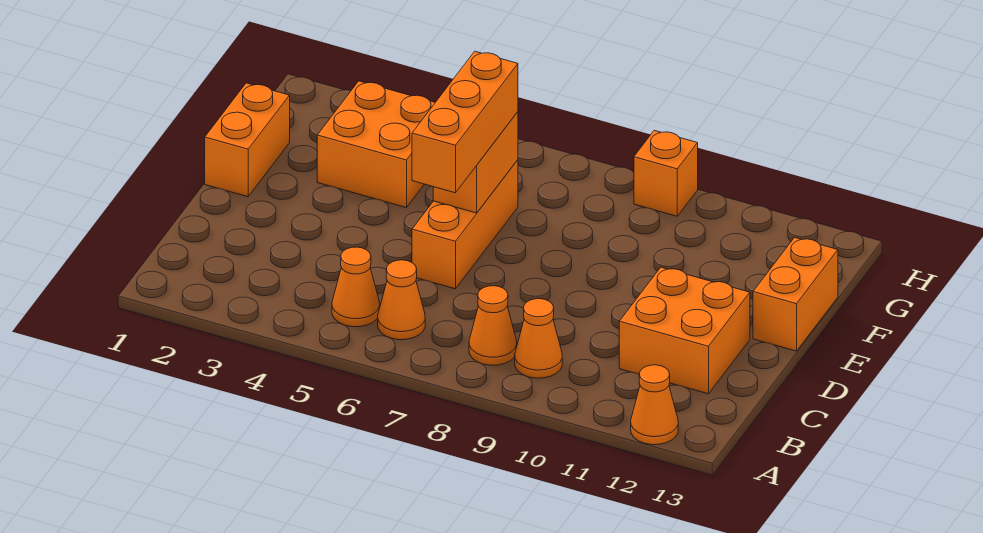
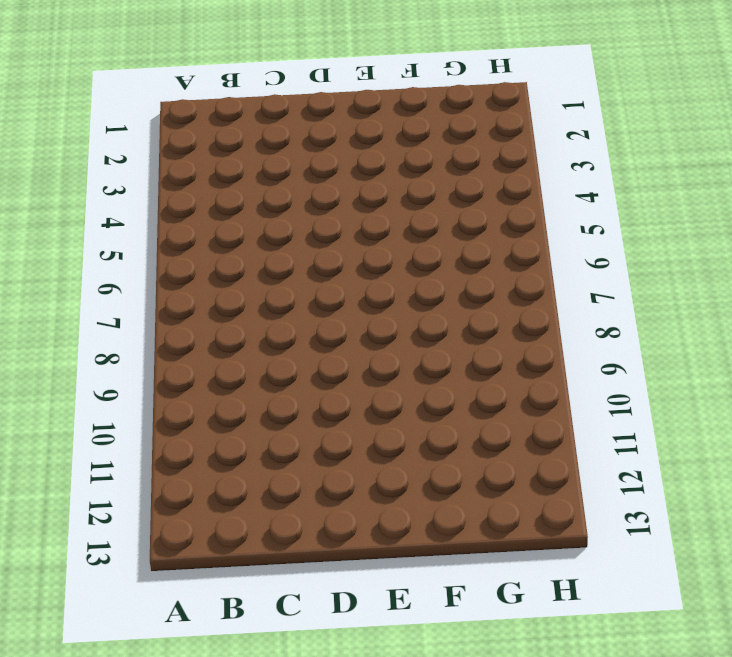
none -> orange cone A12 level 1
none -> orange cone B5 level 1
none -> orange cone B6 level 1

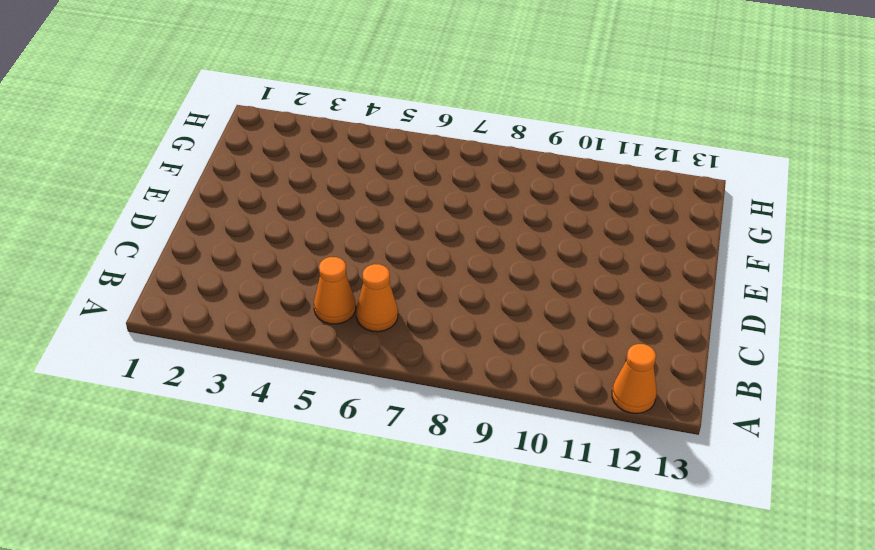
none -> orange cone B8 level 1
none -> orange cone B9 level 1
none -> orange brick C11:D12 level 1

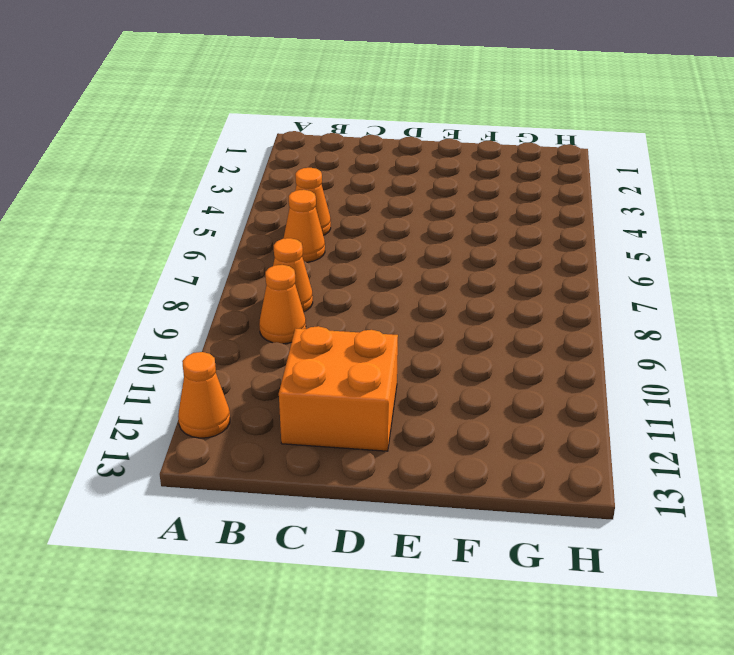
none -> orange brick D6:F6 level 1
none -> orange brick E1:F1 level 1
none -> orange brick E13:F13 level 1

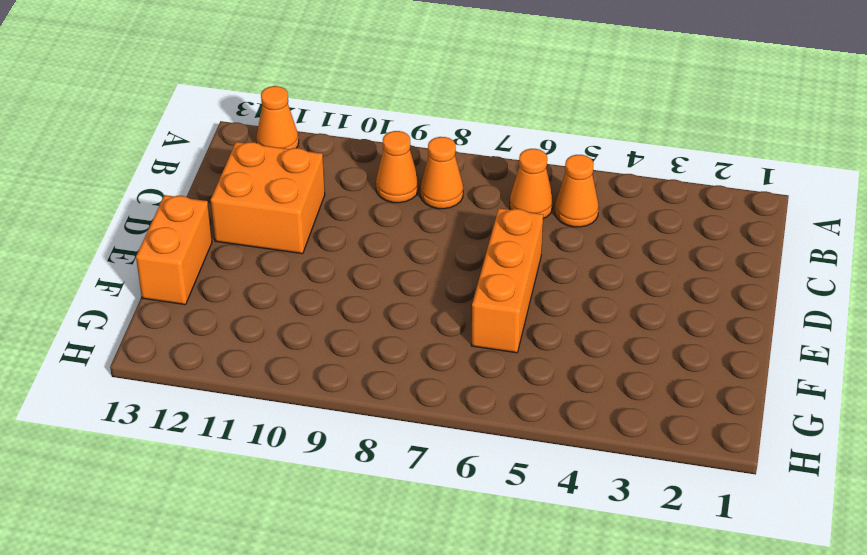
none -> orange brick E1:F1 level 1
none -> orange brick F3:G4 level 1
none -> orange brick H9 level 1

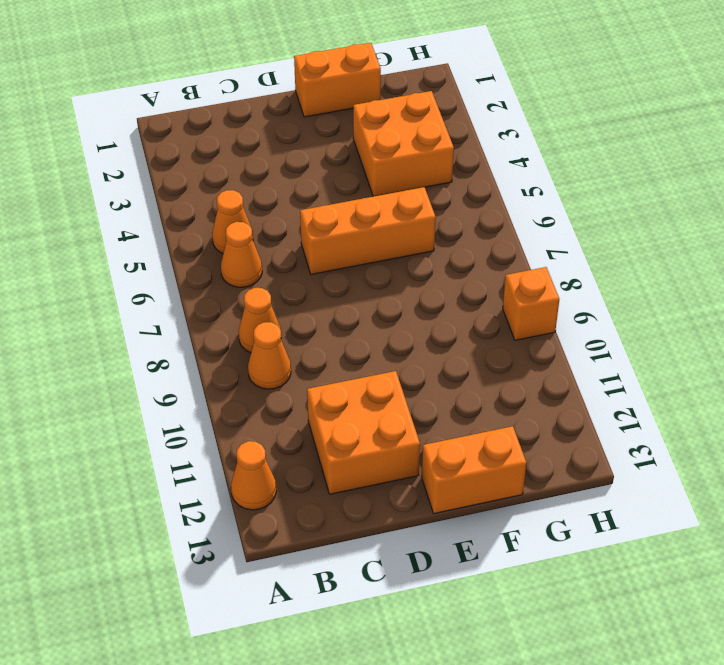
none -> orange brick E6:F6 level 2
none -> orange brick D6:F6 level 3

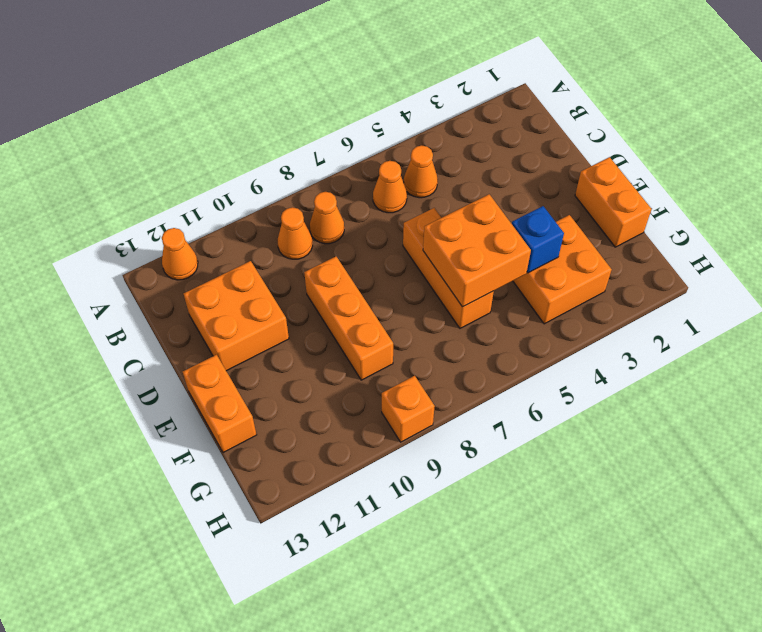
orange brick D9:F9 level 1 -> orange brick D6:F6 level 3
orange brick E5:F6 level 2 -> orange brick E6:F6 level 2
blue brick F4 level 2 -> none

